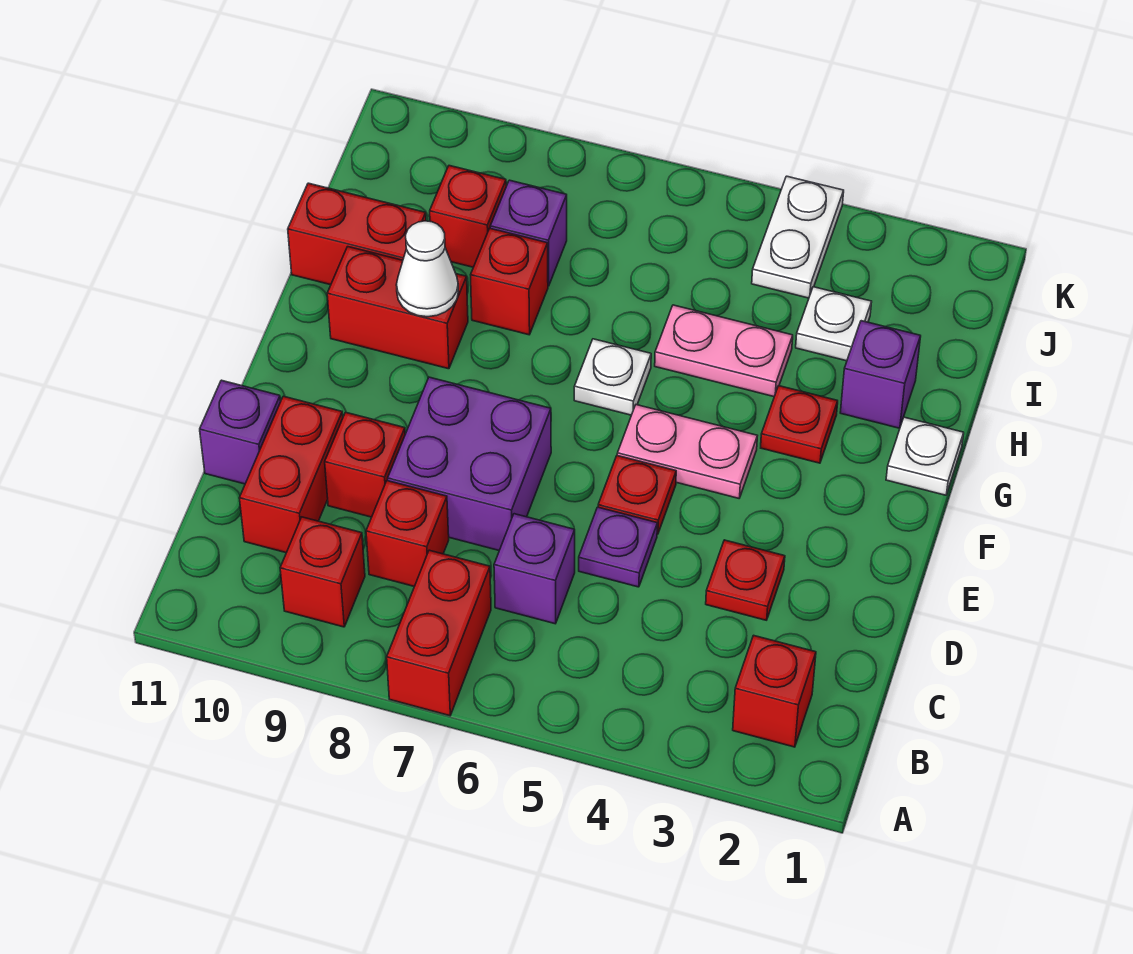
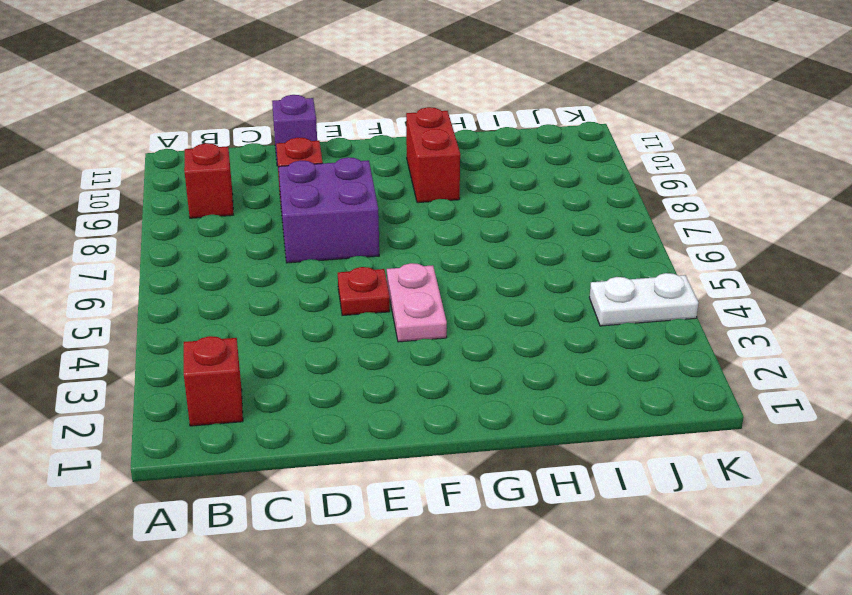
none -> red brick A7:B7 level 1
none -> purple brick C6 level 1
none -> red brick C8 level 1

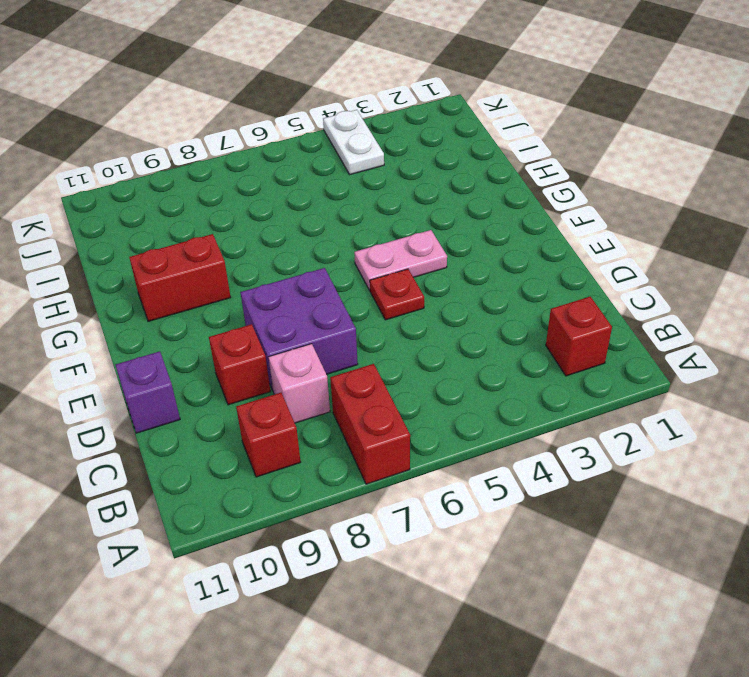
pink brick C8 level 1 -> red brick C8 level 1
none -> purple brick C6 level 1
none -> red brick C10:D10 level 1
none -> red plate D3 level 1

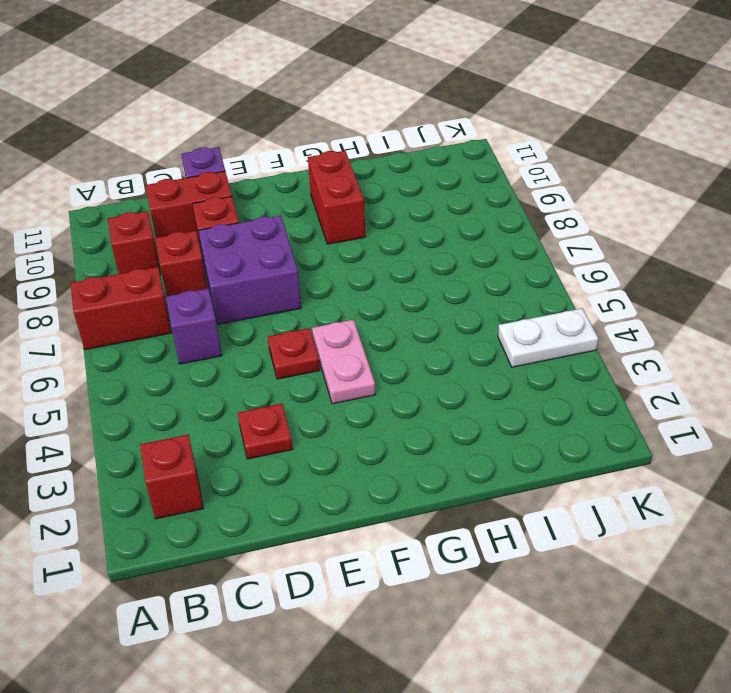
none -> purple plate D5 level 1
none -> white plate G1 level 1
none -> red plate G3 level 1

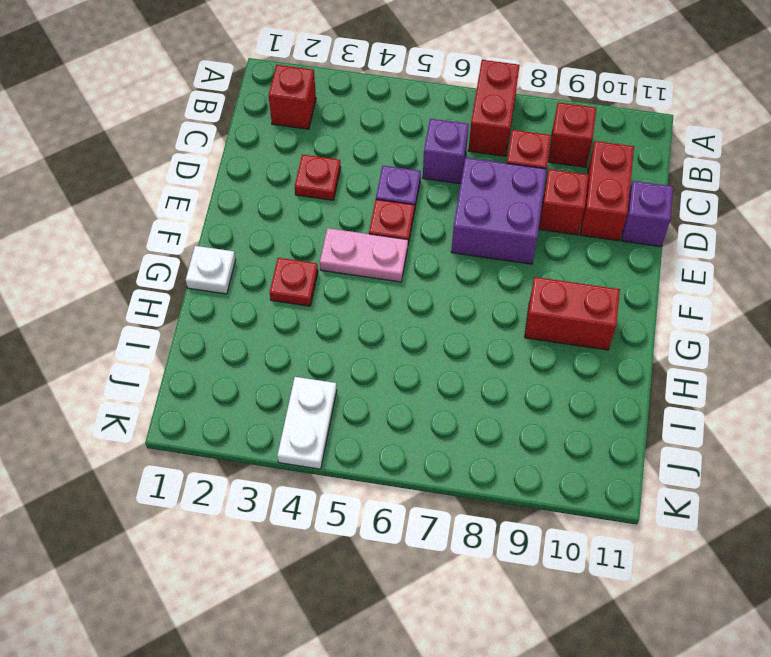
none -> white plate G6 level 1
none -> purple brick H2 level 1
none -> pink plate H4:H5 level 1

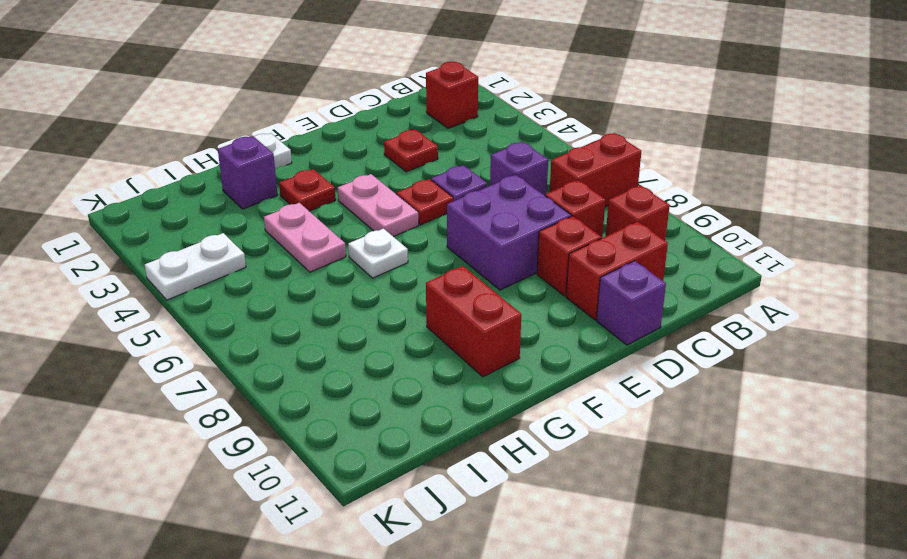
none -> red brick H8 level 1
none -> red brick H10:H11 level 1
none -> white plate I3 level 1

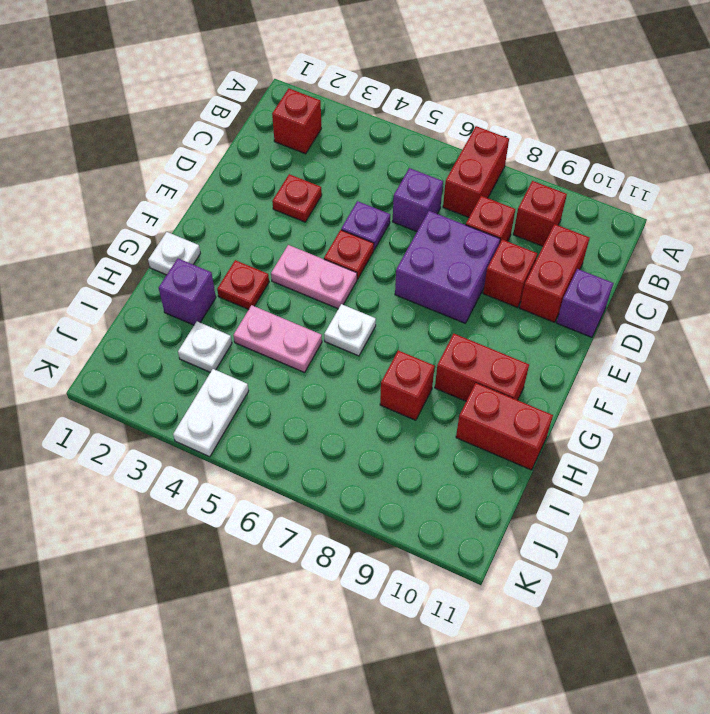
none -> purple brick I8 level 1
none -> red brick I9 level 1
none -> white cone G9 level 2

